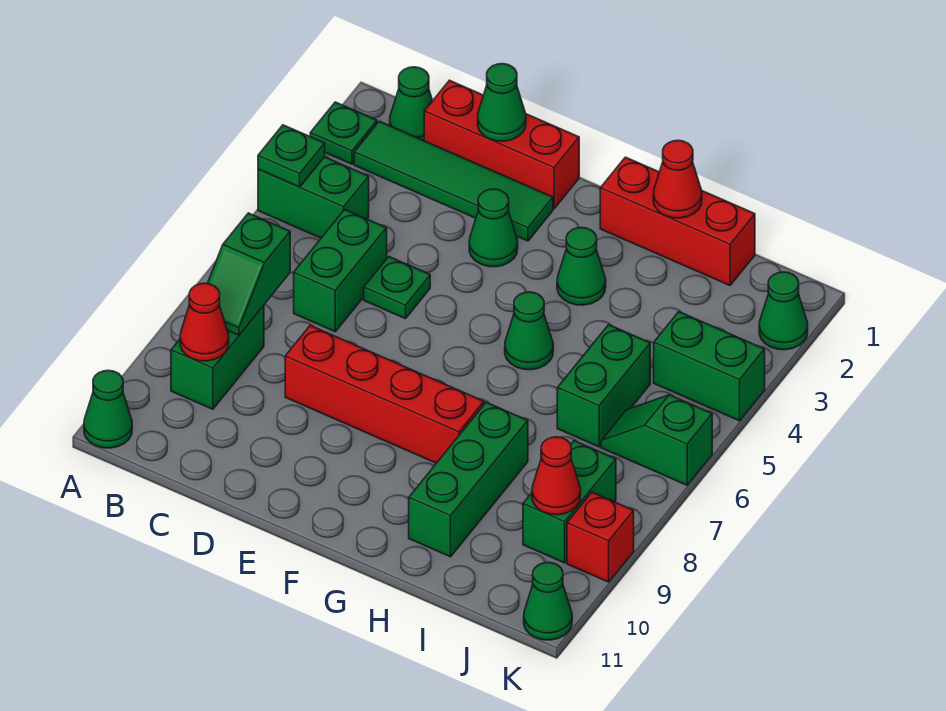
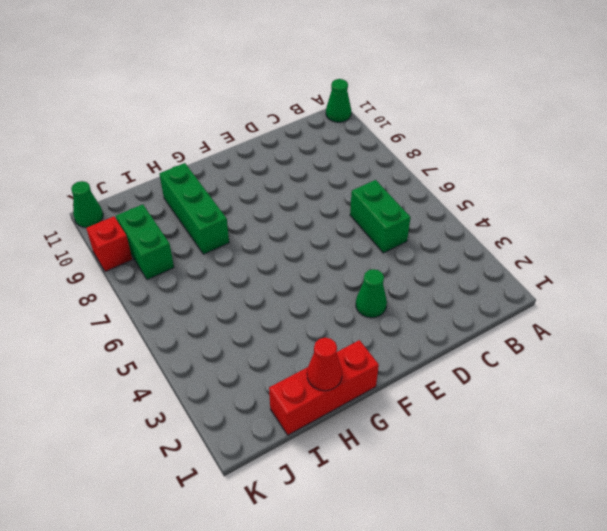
none -> green plate A2 level 1
none -> green brick A4:B4 level 1
none -> green cone B1 level 1

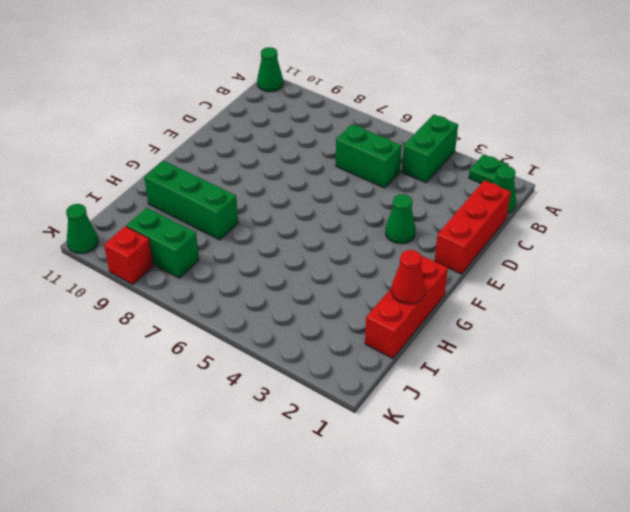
none -> green tile B2:E2 level 1
none -> green brick B8:B9 level 1
none -> green plate D5 level 1

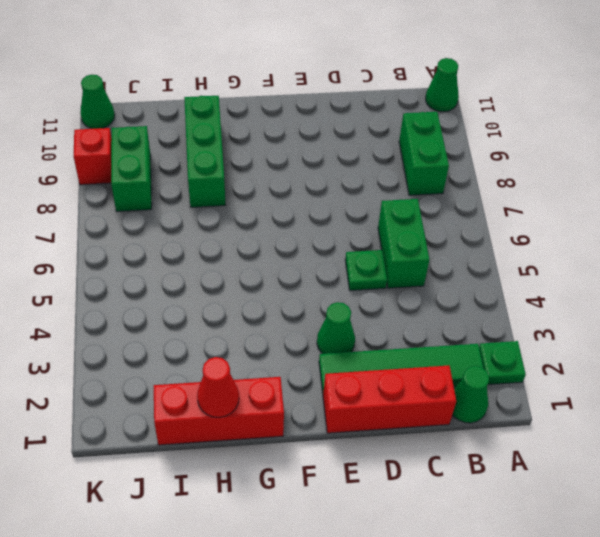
none -> green brick A4:B4 level 1
none -> red brick D8:G8 level 1
none -> green cone G3 level 1

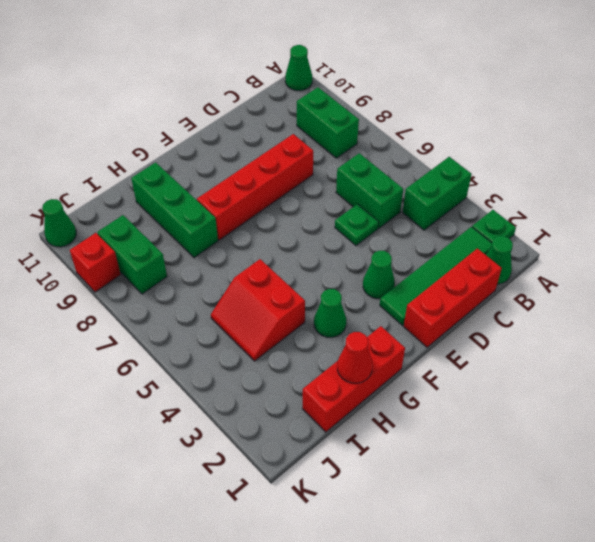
red slope H4:I5 level 1 top H -> green brick I5:I6 level 1
none -> green cone G5 level 1
none -> green brick J4:K4 level 1
none -> green slope J6:K6 level 1 top K

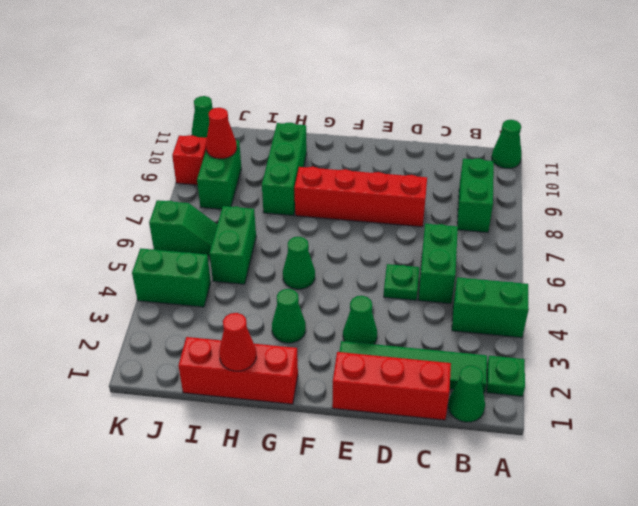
none -> green cone K2 level 1
none -> green plate A4 level 2
none -> green slope B7:B8 level 2 top 7

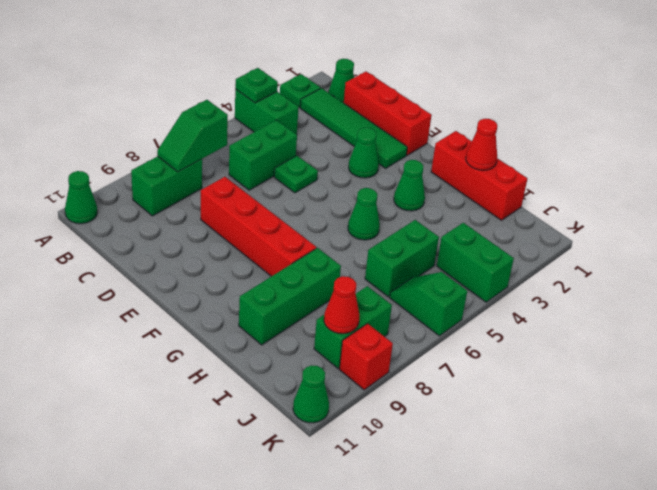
none -> green cone K2 level 1
none -> red cone B9 level 2
none -> green cone D1 level 2

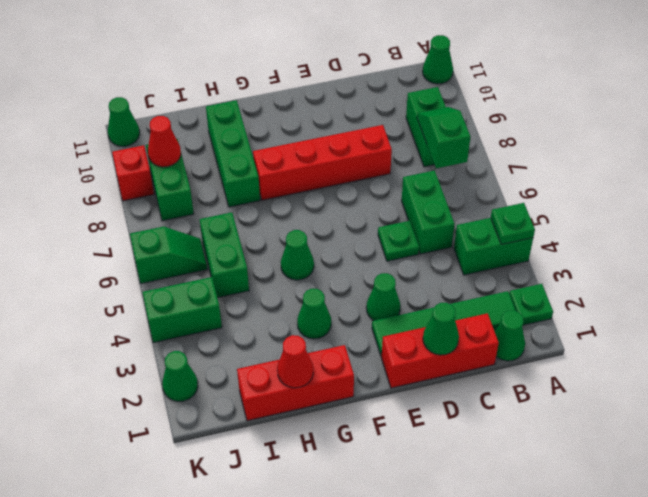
none -> red cone B9 level 2

